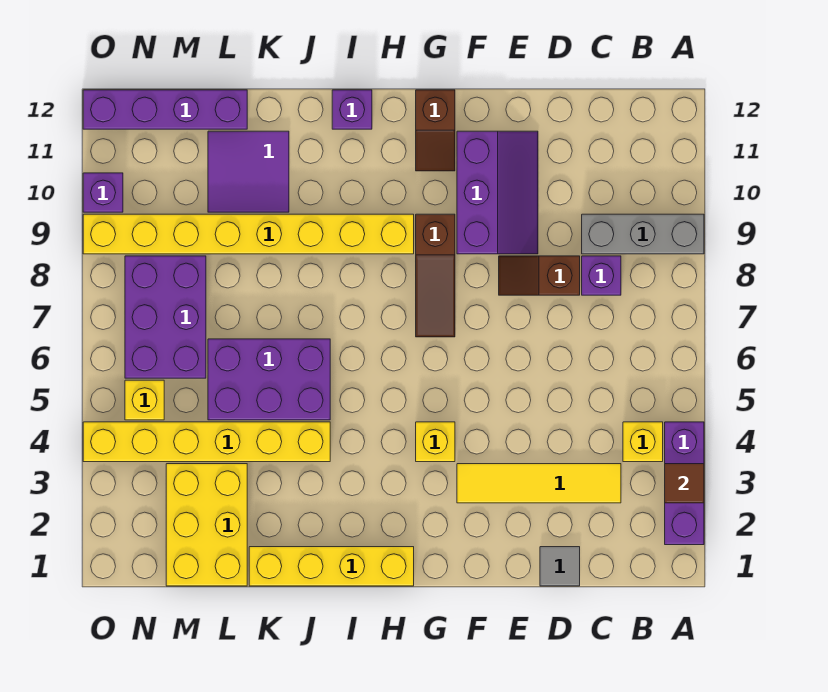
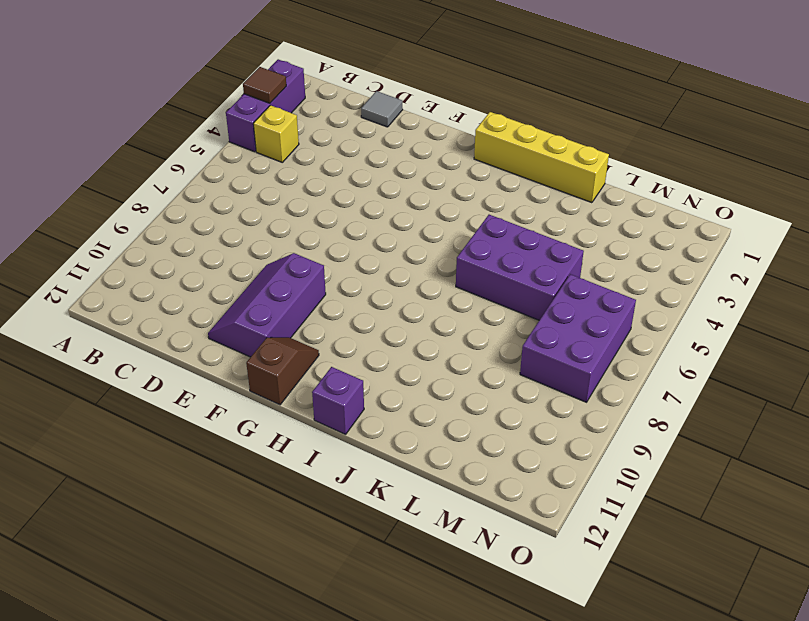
none -> grey brick A9:C9 level 1
none -> yellow tile C3:F3 level 1
none -> purple brick C8 level 1

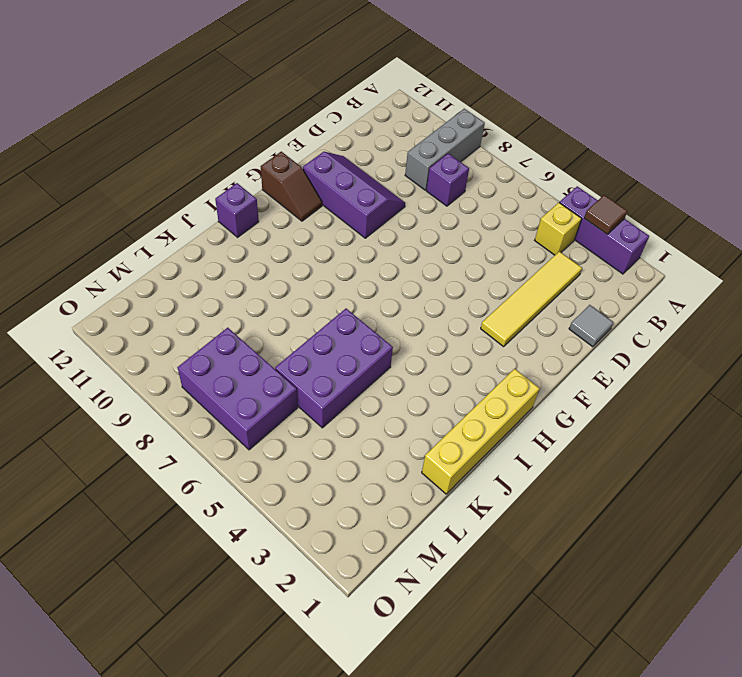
none -> brown slope D8:E8 level 1 top D
none -> yellow brick G4 level 1
none -> brown slope G7:G9 level 1 top 9

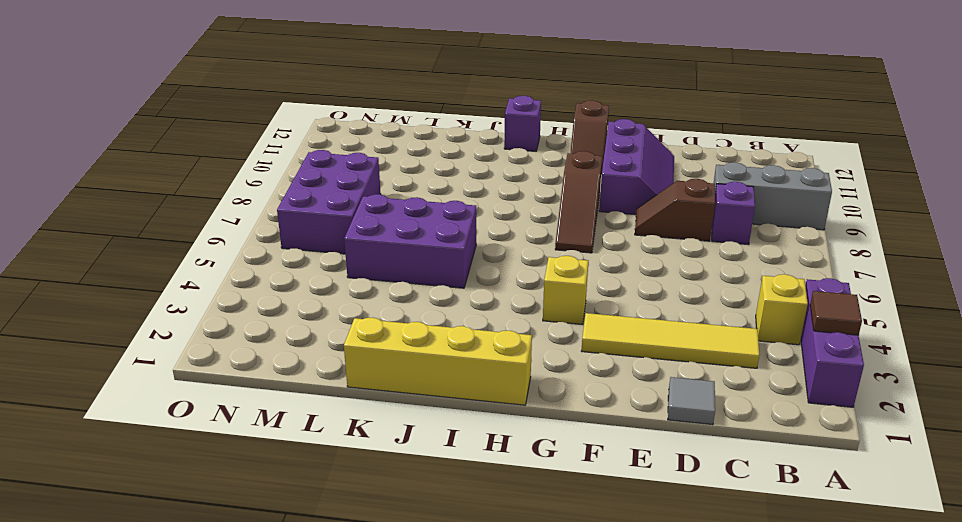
none -> yellow brick H9:O9 level 1
none -> yellow brick J4:O4 level 1
none -> purple tile K10:L11 level 1

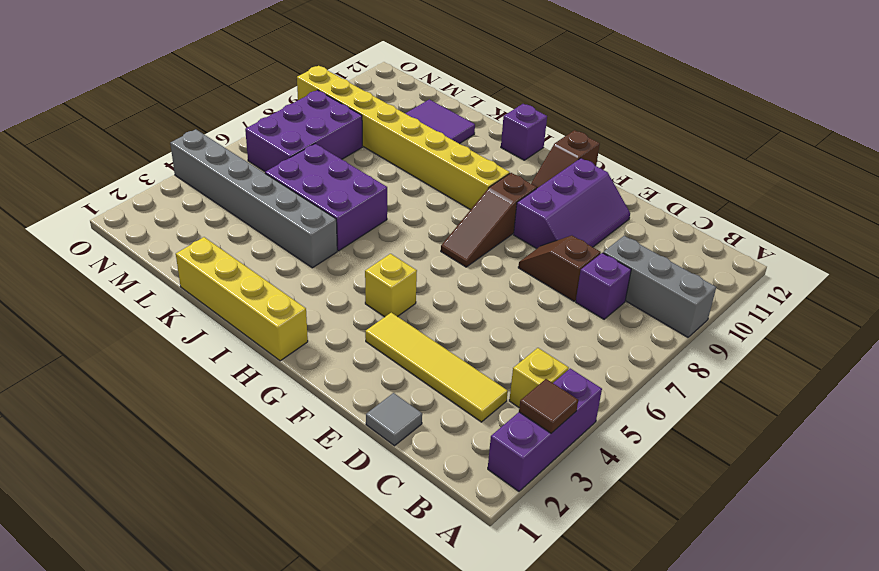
grey brick J4:O4 level 1 -> yellow brick J4:O4 level 1
none -> yellow brick L1:M3 level 1
none -> purple brick L12:O12 level 1
none -> yellow brick N5 level 1

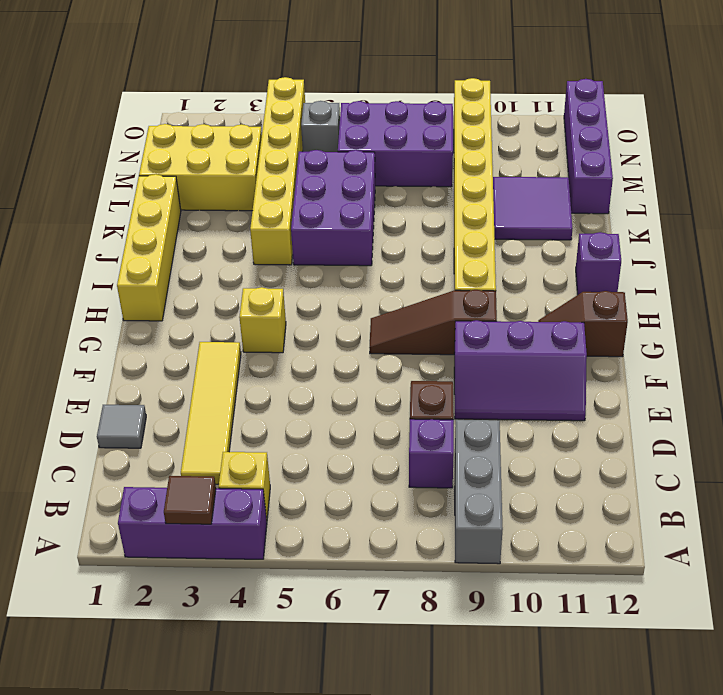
grey brick N5 level 1 -> yellow brick N5 level 1
none -> purple brick O10 level 1

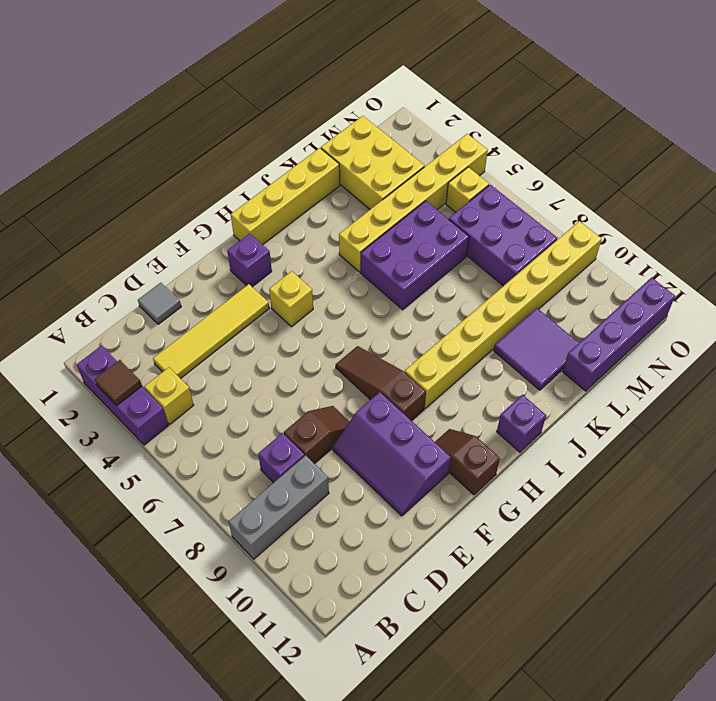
purple brick G2 level 1 -> purple brick O10 level 1

